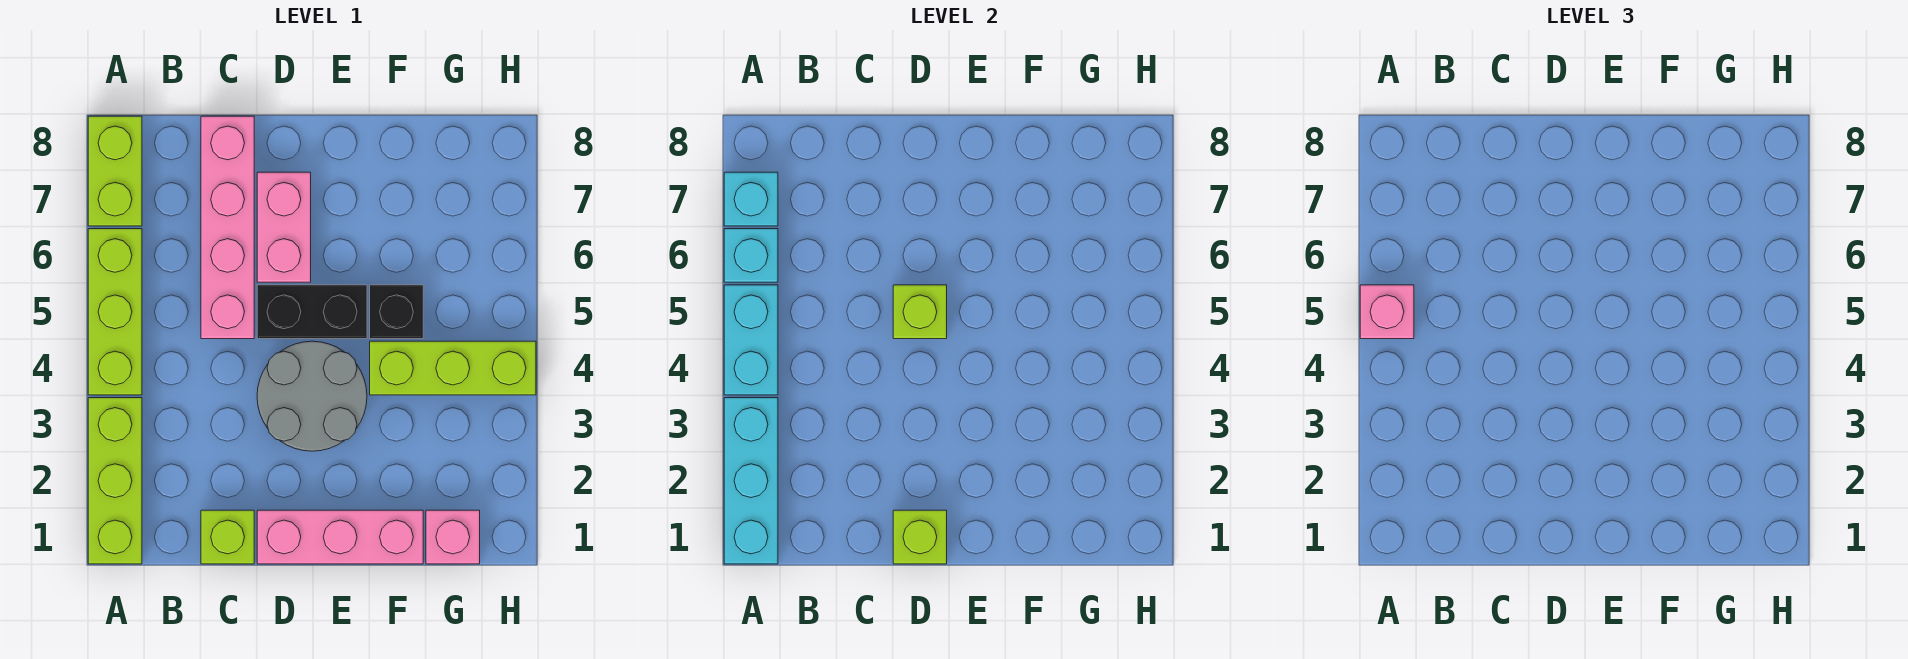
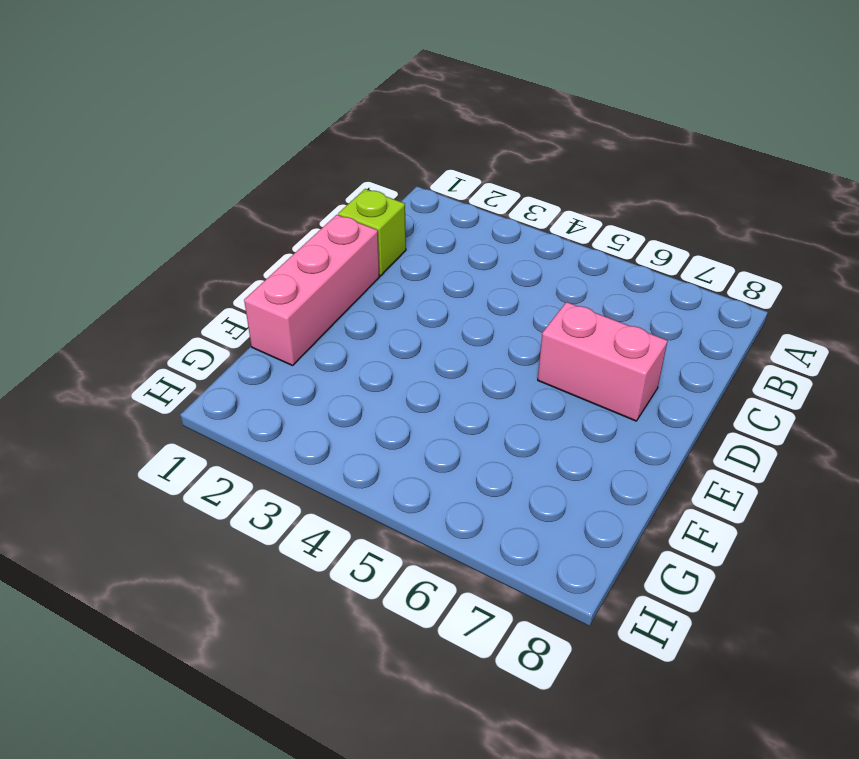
none -> lime brick A1:A3 level 1
none -> lime brick A4:A6 level 1
none -> lime brick A7:A8 level 1

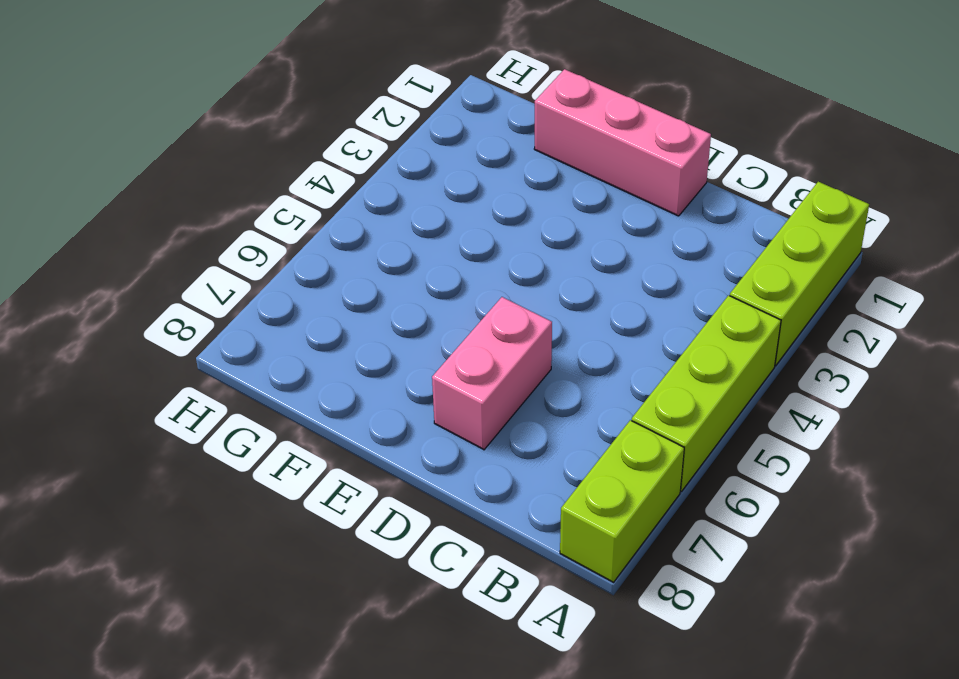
none -> lime brick C1 level 1
none -> pink brick C5:C8 level 1
none -> grey round brick D3:E4 level 1

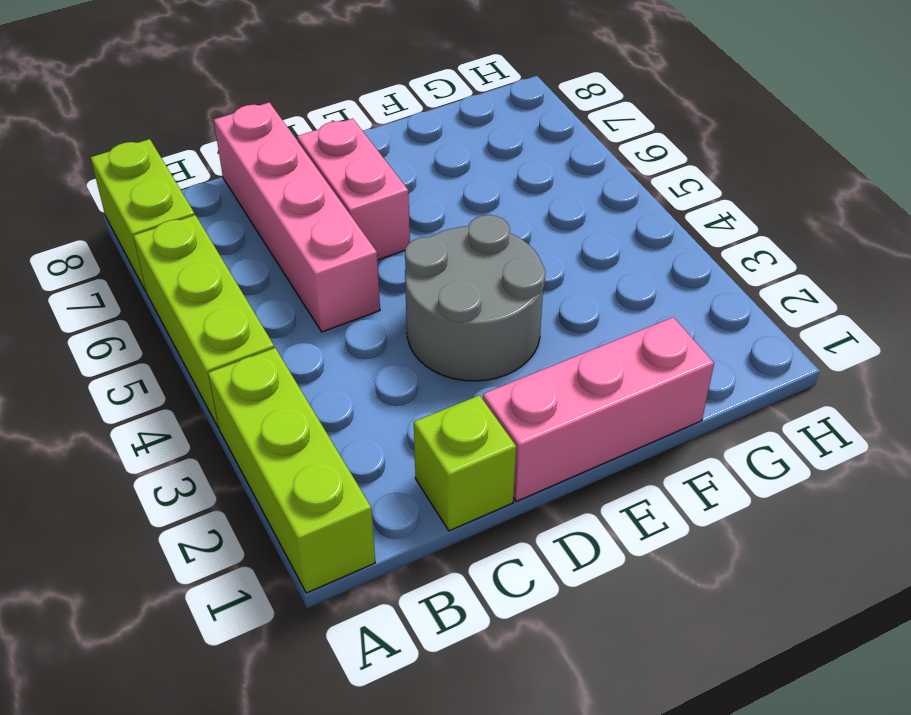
none -> black brick D5:E5 level 1
none -> lime brick F4:H4 level 1
none -> black brick F5 level 1

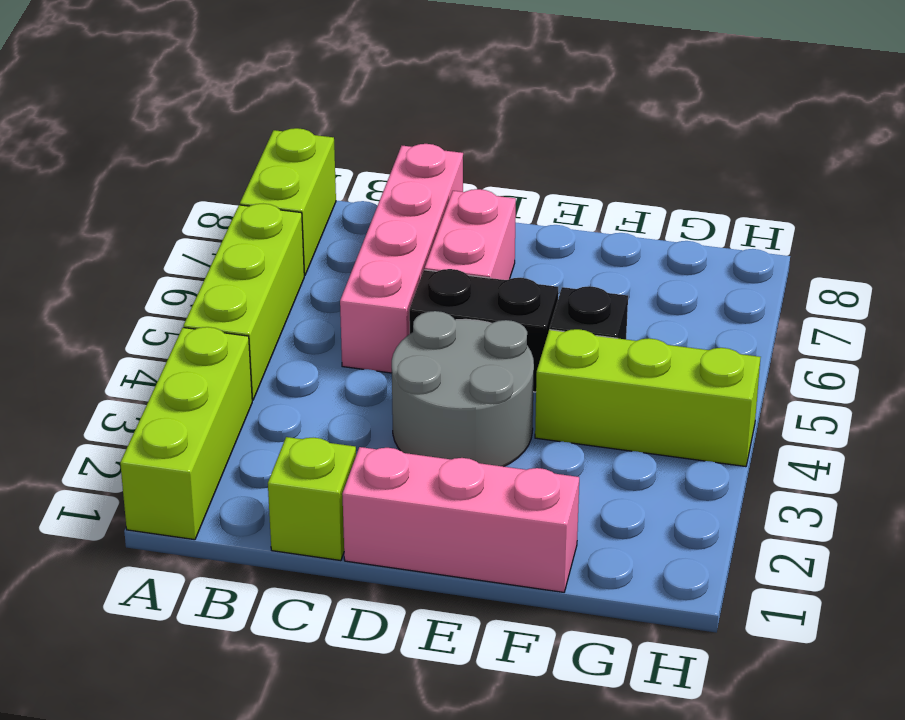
none -> pink brick G1 level 1
none -> cyan brick A1:A3 level 2
none -> cyan brick A4:A5 level 2

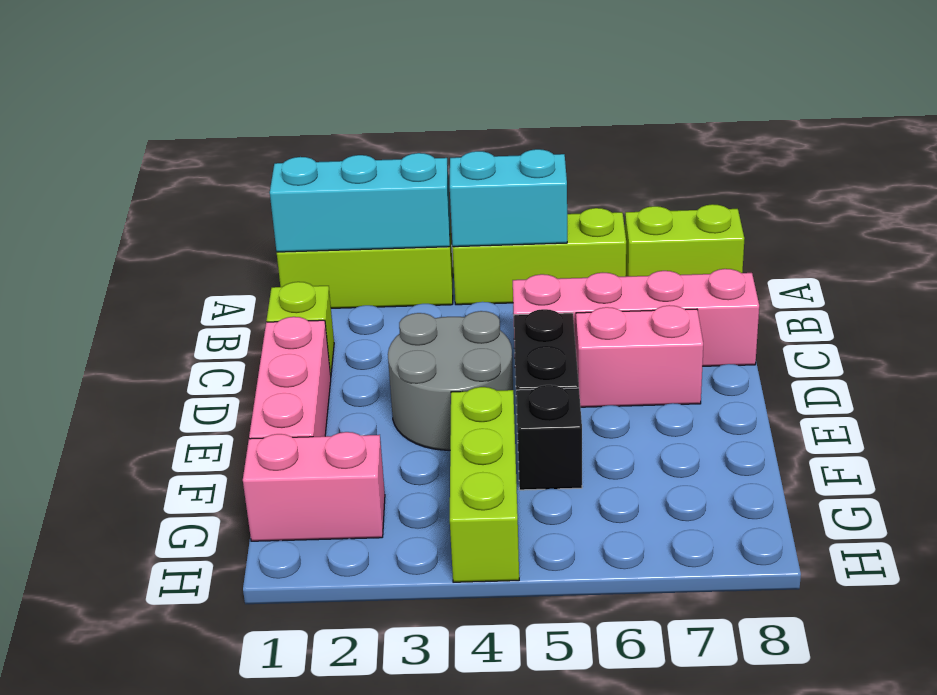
pink brick G1:G2 level 1 -> pink brick G1 level 1
none -> cyan brick A6 level 2
none -> cyan brick A7 level 2
none -> lime brick D1 level 2

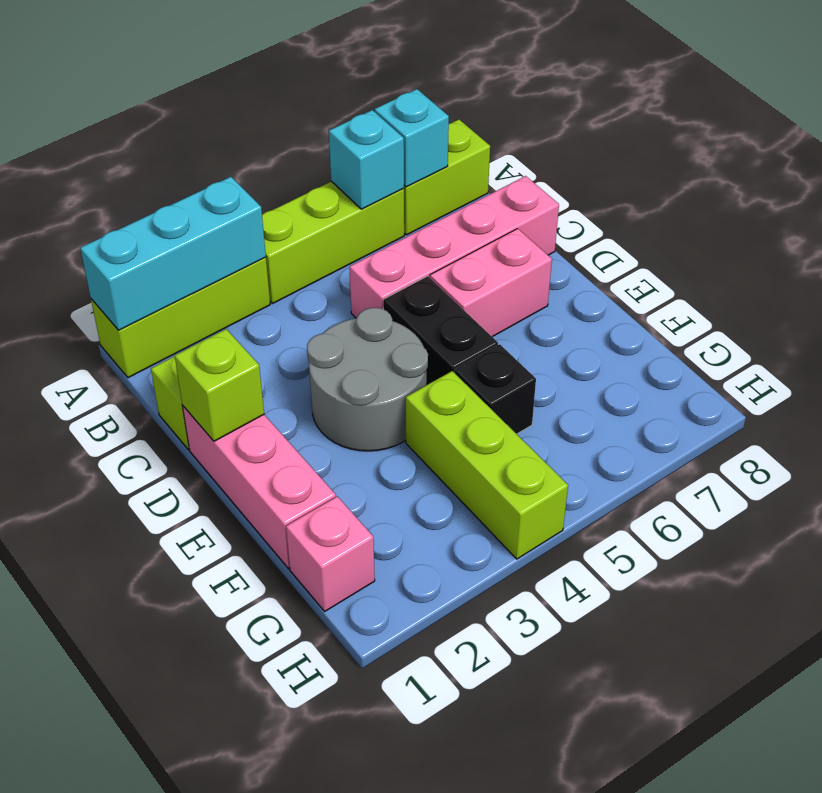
none -> cyan brick A4:A5 level 2
none -> lime brick D5 level 2
none -> pink brick A5 level 3

